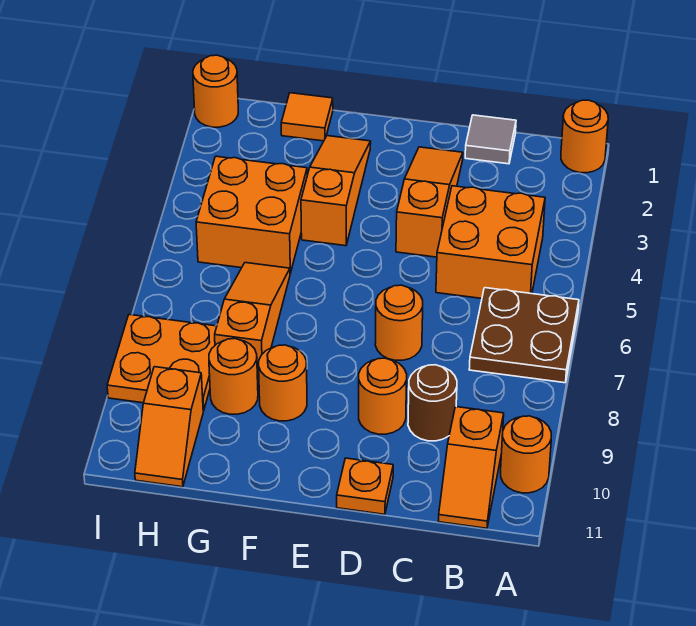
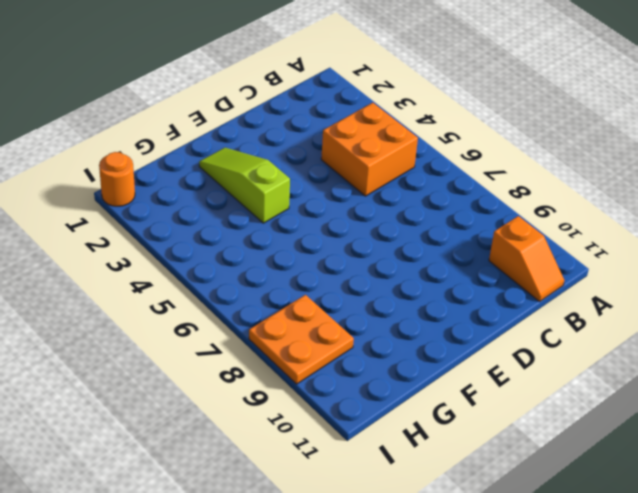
lime slope F2:F4 level 1 top 4 -> orange slope F2:F4 level 1 top 4
none -> orange round brick A1 level 1
none -> brown plate A6:B7 level 1
none -> orange round brick A10 level 1

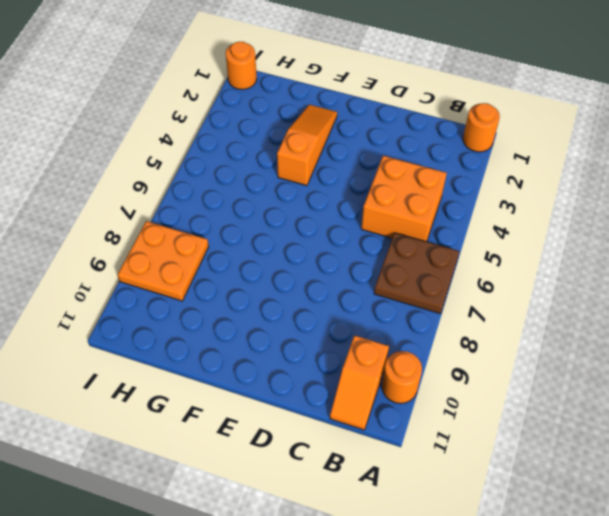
none -> grey tile C1 level 1
none -> brown round brick C9 level 1
none -> orange slope D2:D4 level 1 top 4

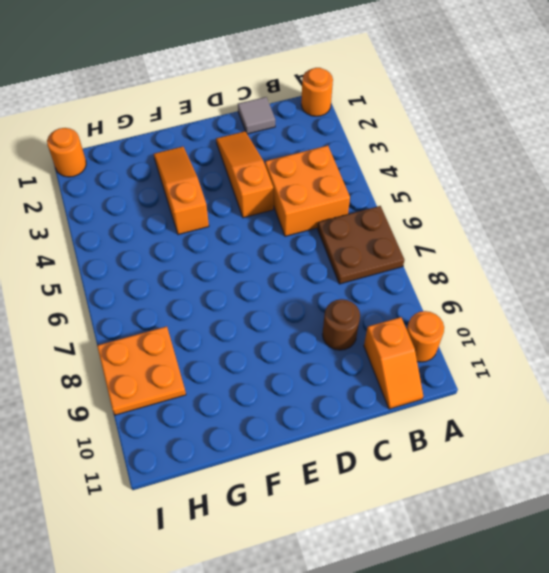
none -> orange round brick D7 level 1
none -> orange round brick D9 level 1
none -> orange plate D11 level 1

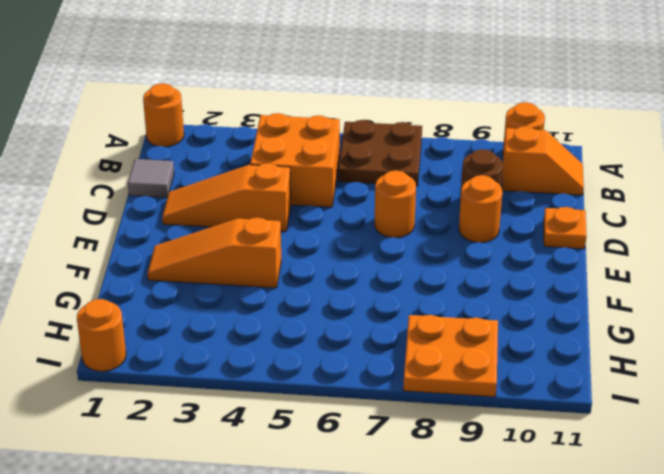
none -> orange round brick F9 level 1
none -> orange tile G1 level 1
none -> orange brick G4:H5 level 1

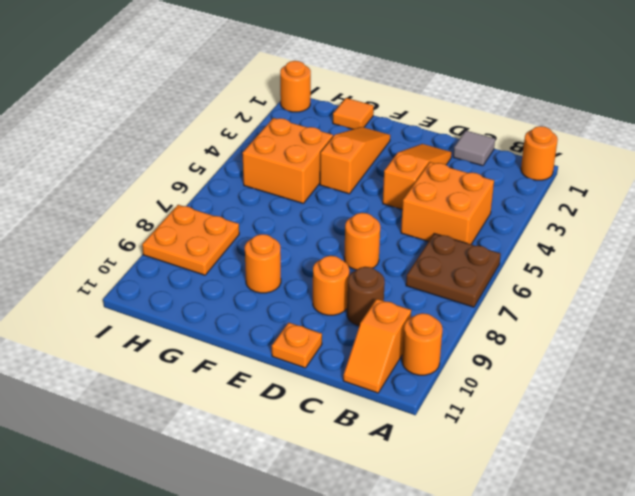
none -> orange slope G6:G8 level 1 top 8
none -> orange round brick G9 level 1
none -> orange slope H10:H11 level 1 top 10

